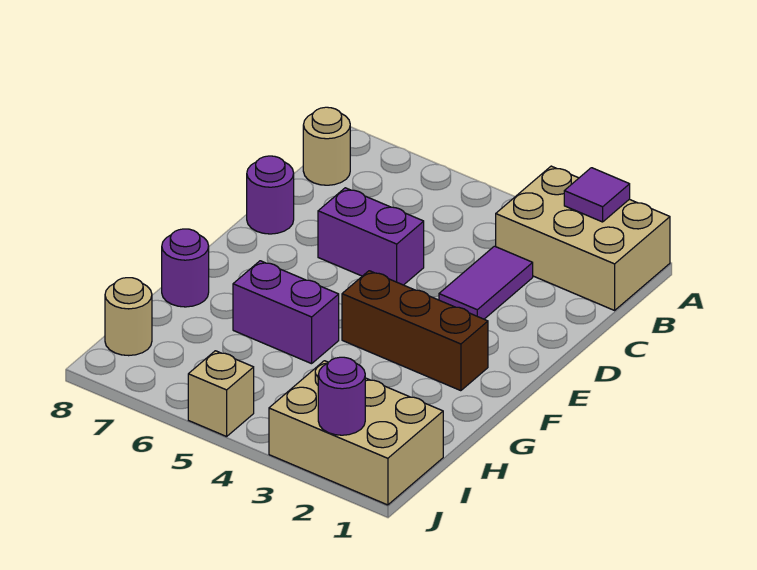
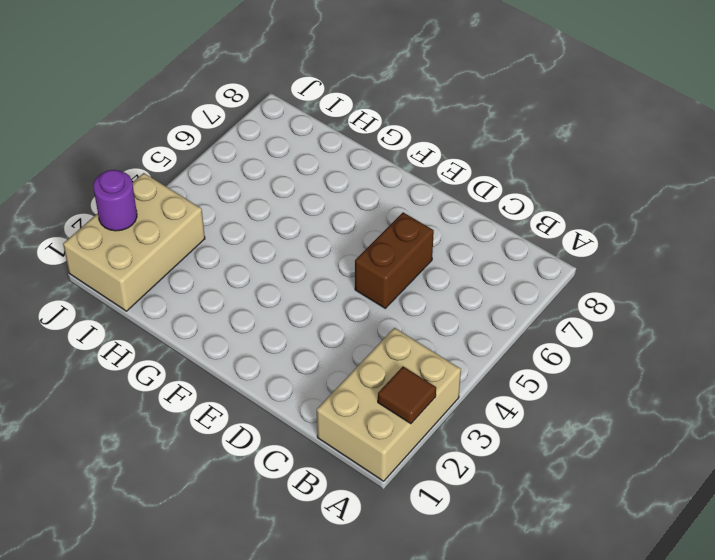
brown tile A2 level 2 -> purple tile A2 level 2
brown brick D5:D6 level 1 -> purple brick D5:D6 level 1
none -> tan round brick B8 level 1
none -> purple tile C3:D3 level 1
none -> purple round brick D8 level 1

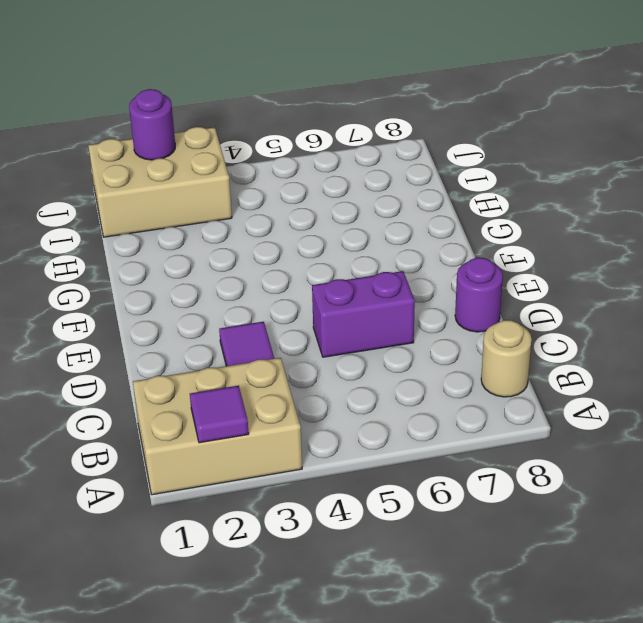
none -> brown brick F2:F4 level 1
none -> purple brick G5:G6 level 1
none -> purple round brick G8 level 1

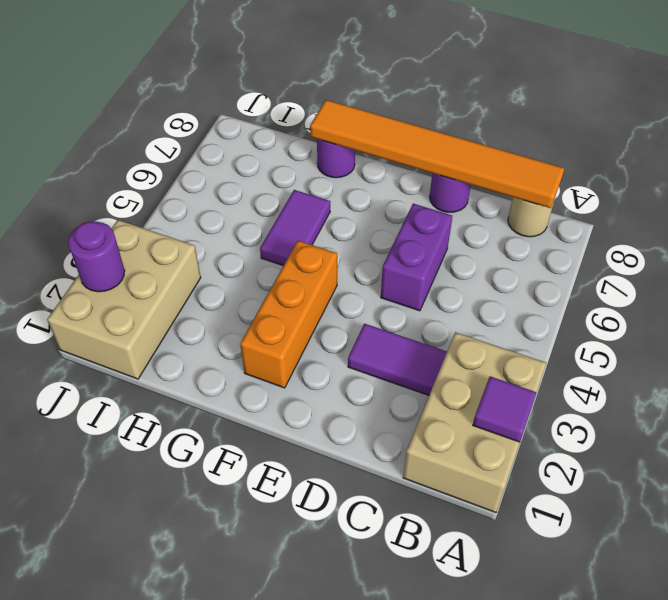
orange tile B8:G8 level 2 -> none
orange brick F2:F4 level 1 -> brown brick F2:F4 level 1
purple tile G5:G6 level 1 -> purple brick G5:G6 level 1
none -> tan round brick I8 level 1
none -> tan brick J5 level 1

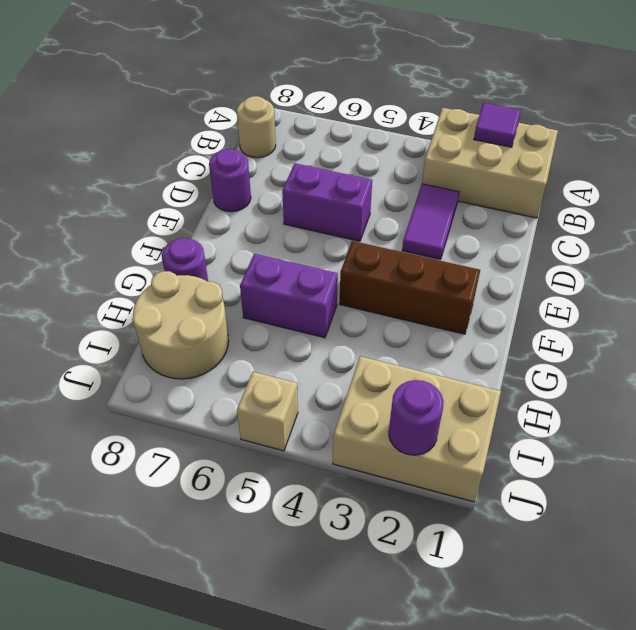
tan round brick H7:I8 level 1 -> tan round brick I8 level 1

